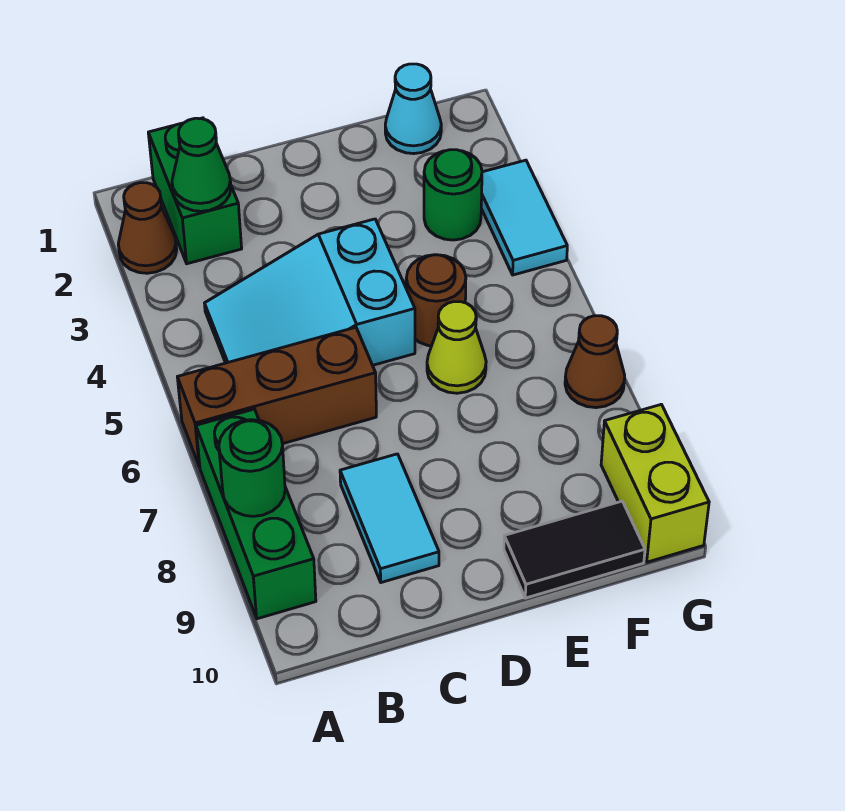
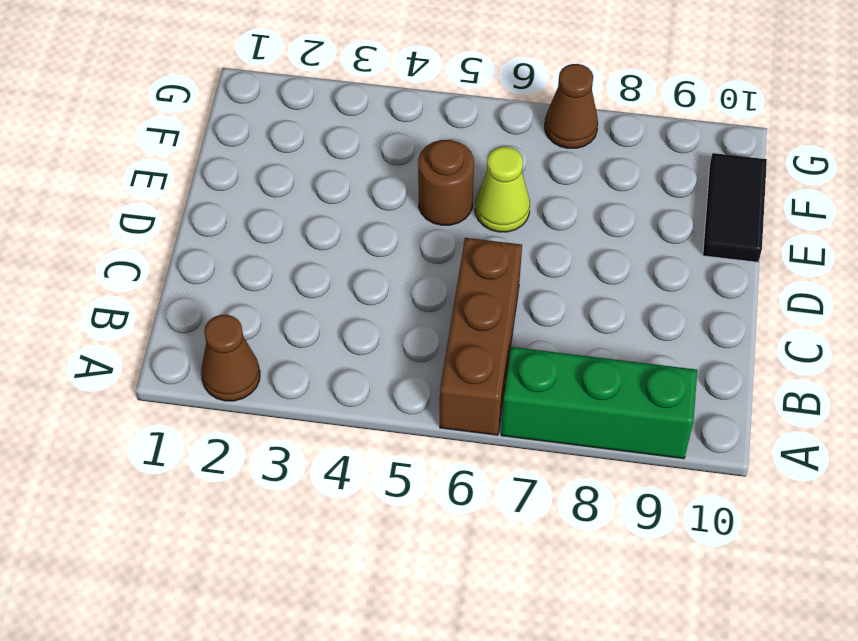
none -> green brick B1:B2 level 1
none -> cyan slope B4:D5 level 1 top D
none -> cyan tile C8:C9 level 1

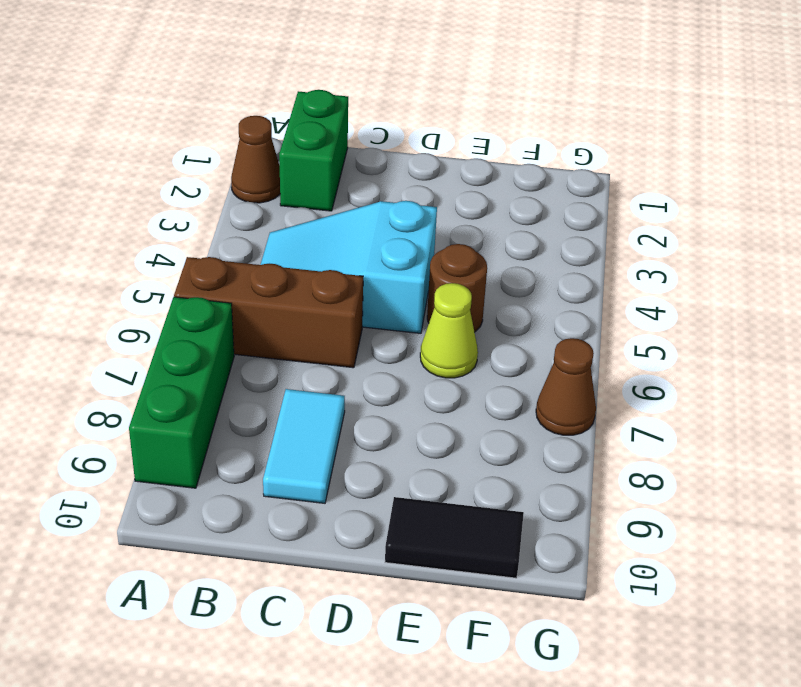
none -> cyan cone F1 level 1
none -> green round brick F3 level 1
none -> cyan tile G3:G4 level 1

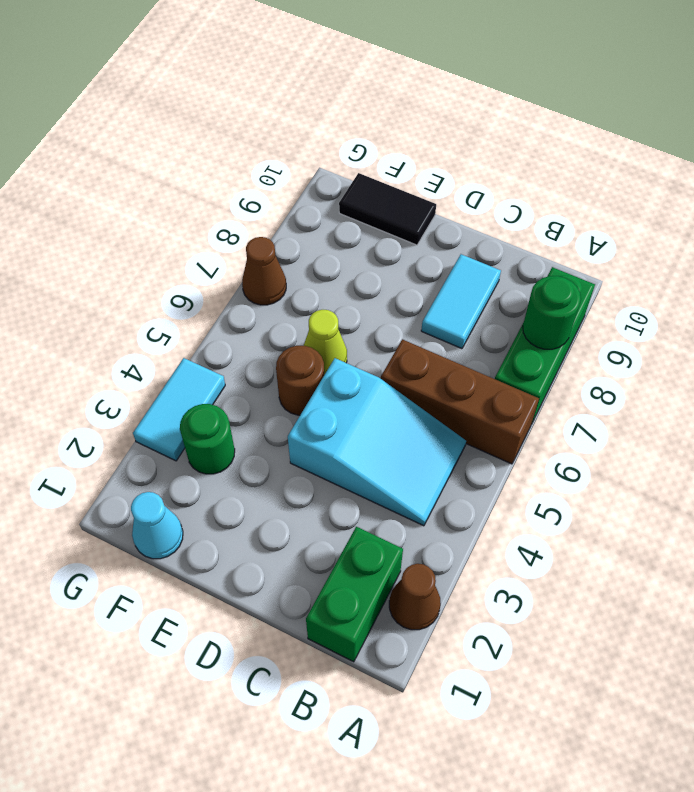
none -> lime brick G9:G10 level 1
none -> green cone B2 level 2

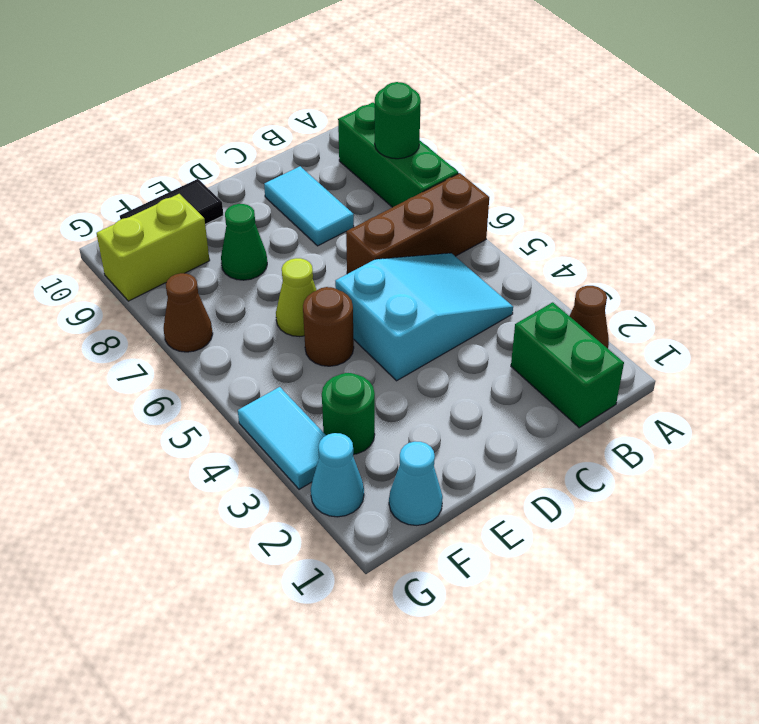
green cone E8 level 1 -> green cone B2 level 2
lime brick F9:G9 level 1 -> lime brick G9:G10 level 1
cyan cone G2 level 1 -> none

